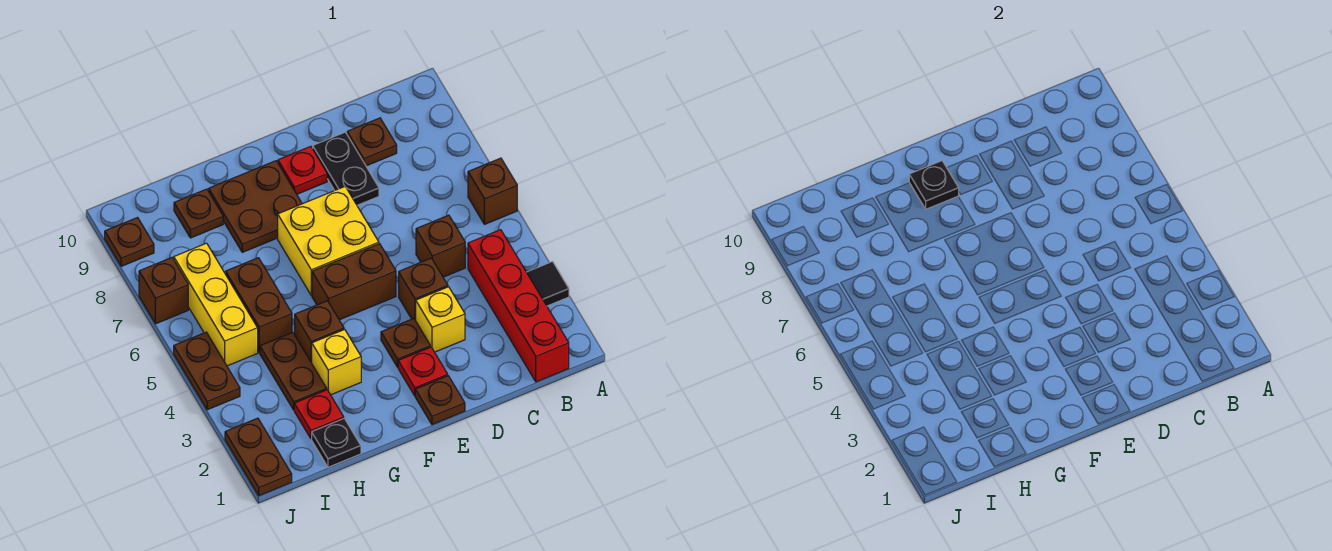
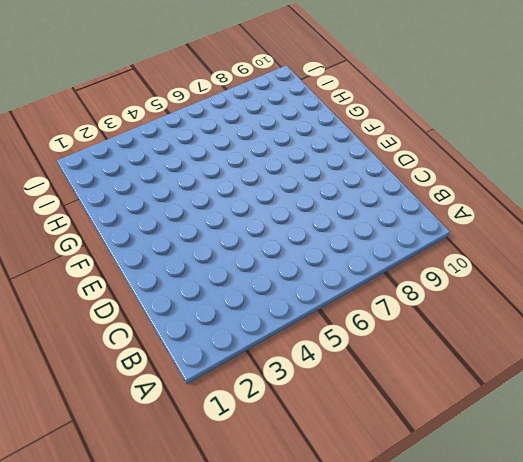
none -> black tile A3 level 1
none -> brown brick A6 level 1
none -> red brick B1:B4 level 1

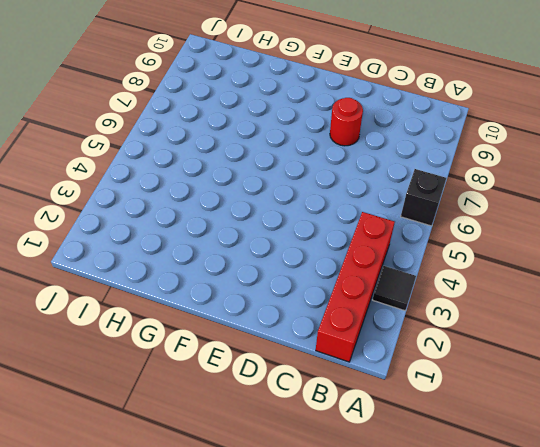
black brick A6 level 1 -> brown brick A6 level 1
red round brick D8 level 1 -> black plate D8:D9 level 1
none -> brown brick C5 level 1
none -> brown plate C9 level 1
none -> yellow brick D3 level 1

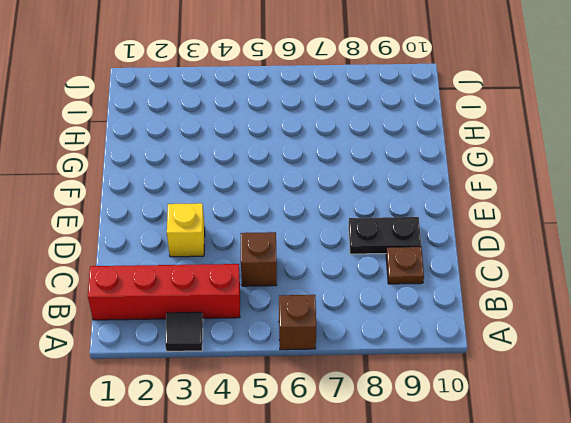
none -> brown brick D4 level 1
none -> brown plate E1 level 1
none -> red plate E2 level 1

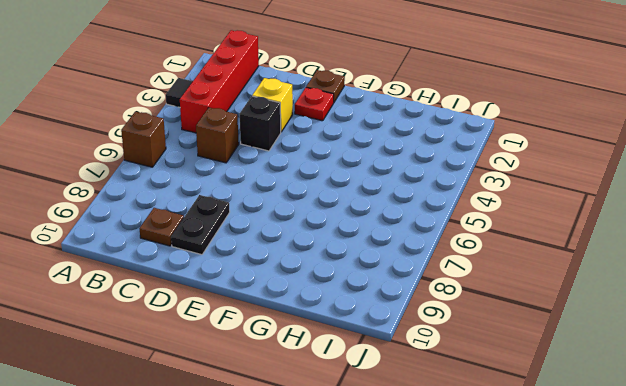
black brick D4 level 1 -> brown brick D4 level 1
none -> brown plate E3 level 1
none -> brown brick E5:F5 level 1
none -> yellow brick E6:F7 level 1

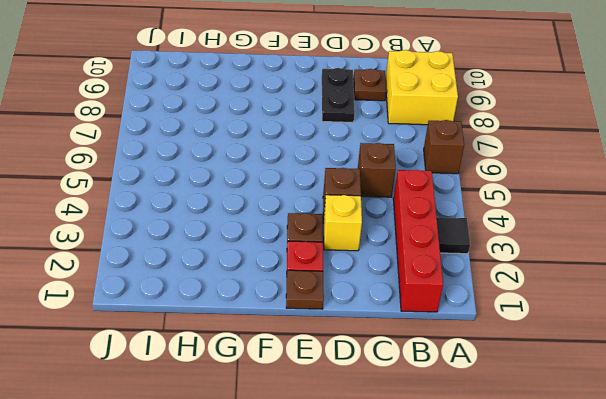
yellow brick A8:B9 level 1 -> yellow brick E6:F7 level 1
none -> brown brick E5:F5 level 1
none -> red plate E9 level 1
none -> brown plate F8:G9 level 1

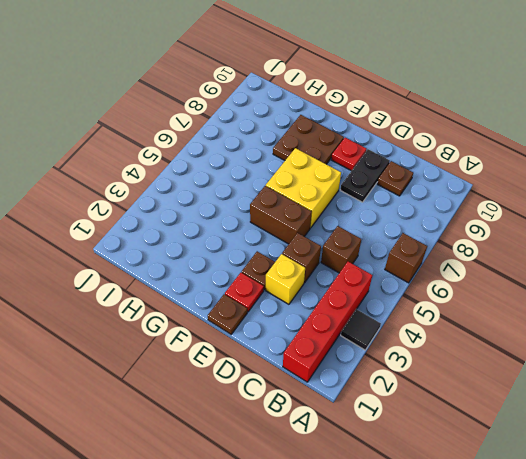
none -> yellow brick G3 level 1
none -> brown brick G4 level 1
none -> black plate H1 level 1

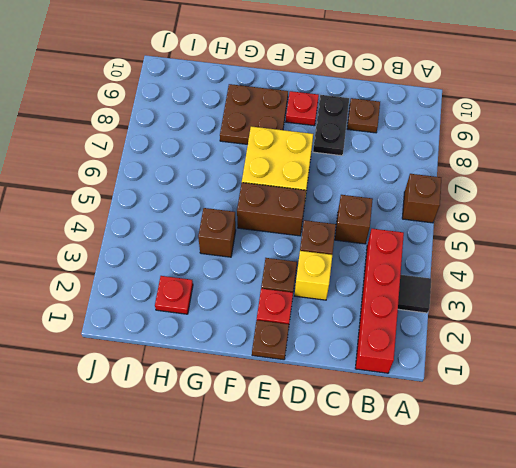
none -> yellow brick G3 level 1
none -> black plate H1 level 1
none -> brown plate H3:H4 level 1

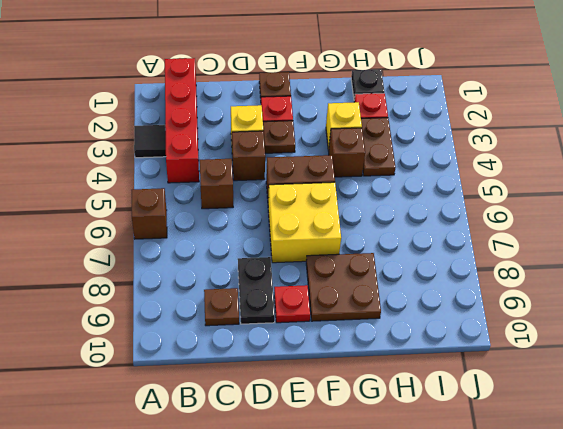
none -> brown brick H5:H6 level 1
none -> brown plate H9 level 1
none -> yellow brick I5:I7 level 1

